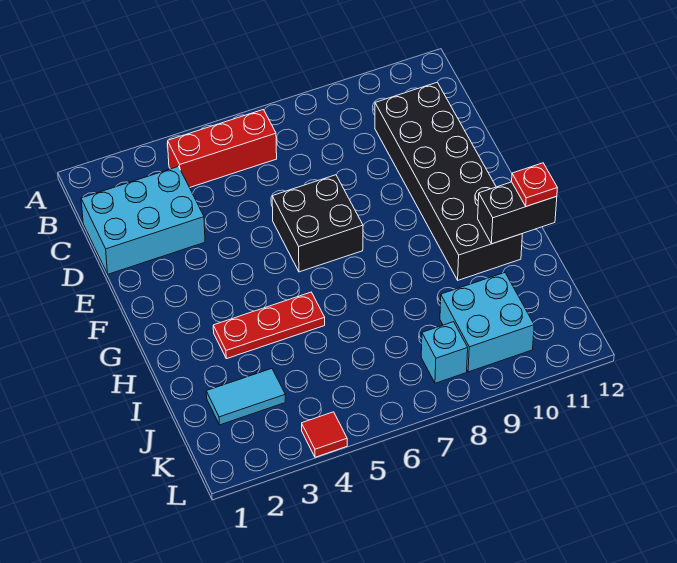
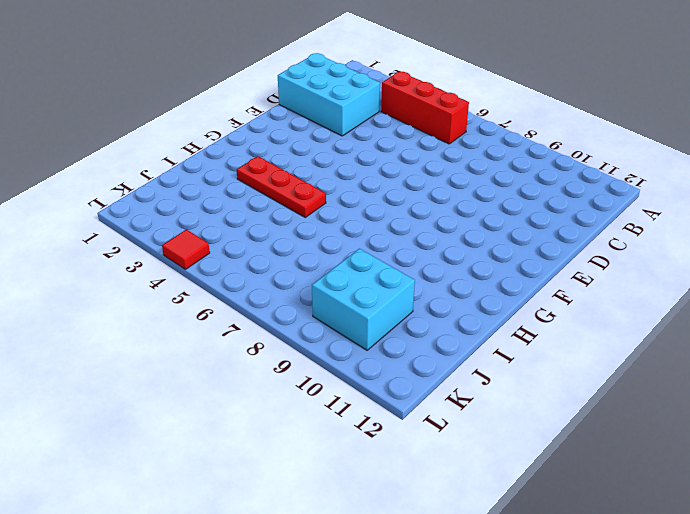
none -> black brick C10:H11 level 1
none -> black brick E6:F7 level 1

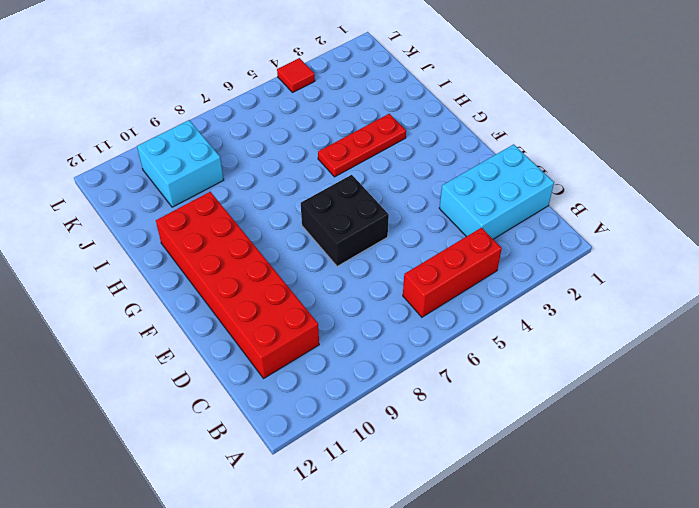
red brick C10:H11 level 1 -> black brick C10:H11 level 1
none -> cyan tile J2:J3 level 1
none -> cyan brick K8 level 1

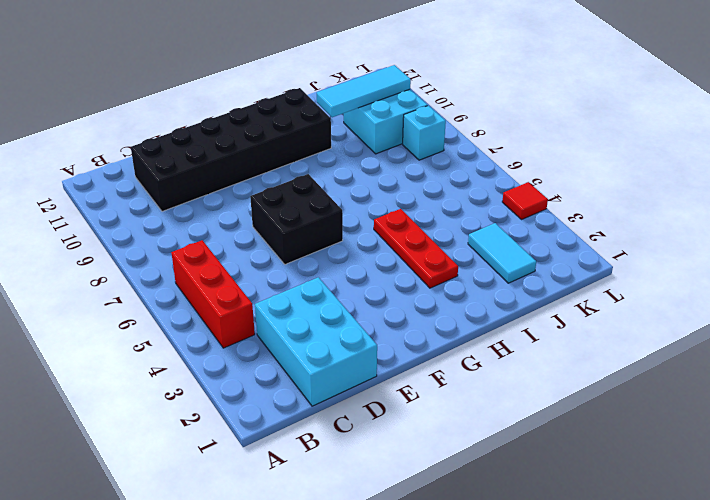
cyan tile I10:K10 level 2 -> none
none -> black brick H11:H12 level 2
none -> red plate H12 level 3

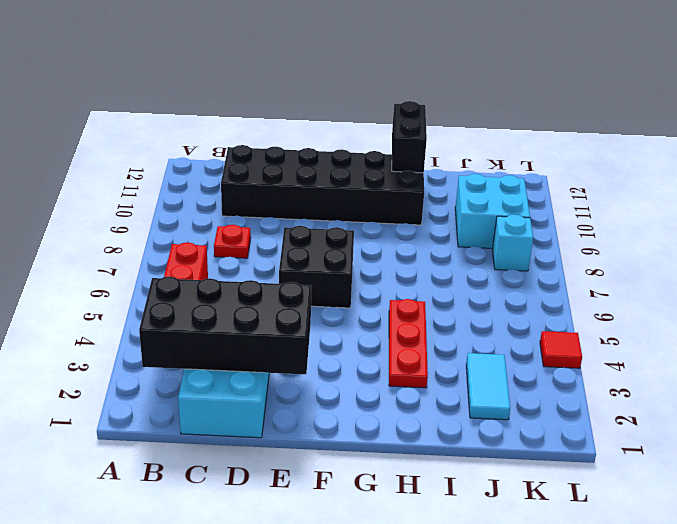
black brick B2:E3 level 2 -> none
red plate C8 level 1 -> red plate H12 level 3

